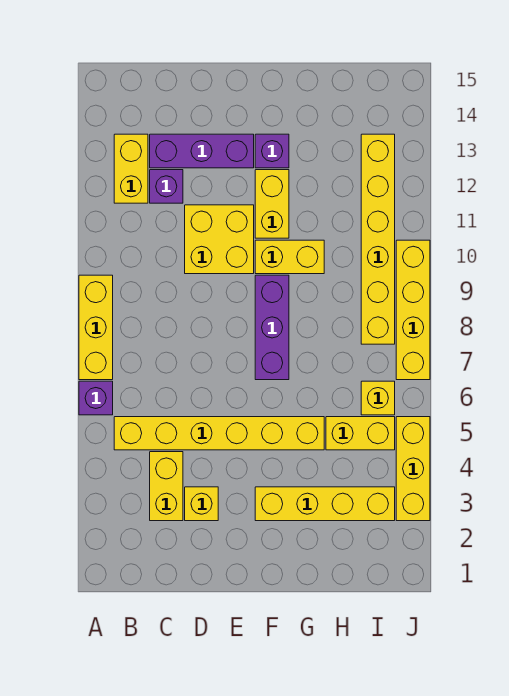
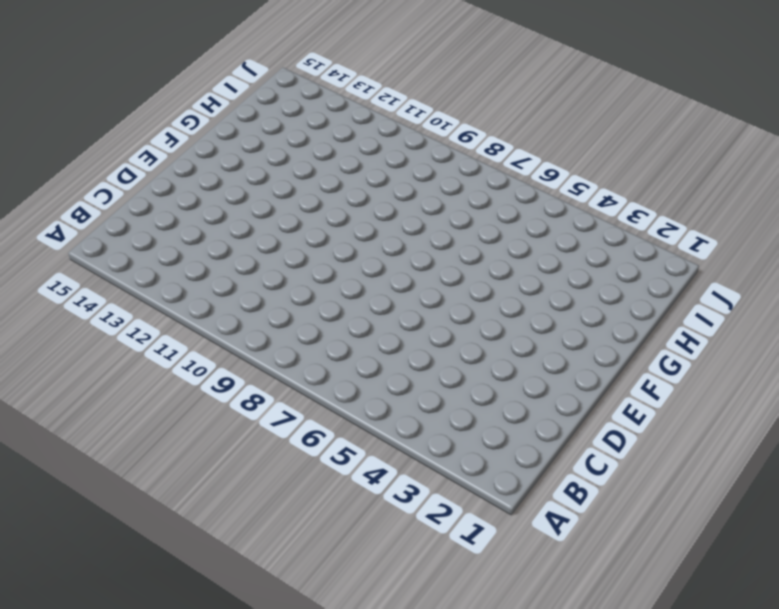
none -> purple brick A6 level 1
none -> yellow brick A7:A9 level 1
none -> yellow brick B5:G5 level 1

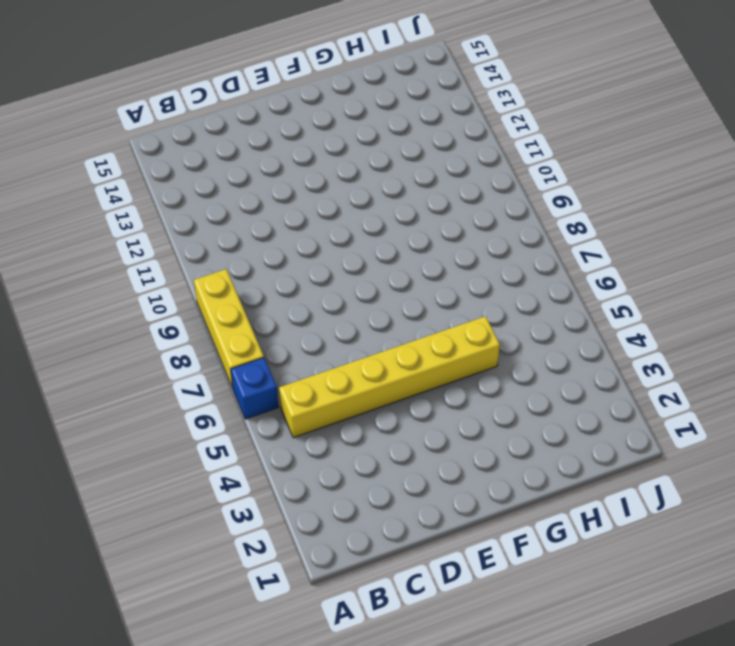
blue brick A6 level 1 -> purple brick A6 level 1
none -> yellow brick B12:B13 level 1
none -> yellow brick C3:C4 level 1
none -> purple brick C12 level 1

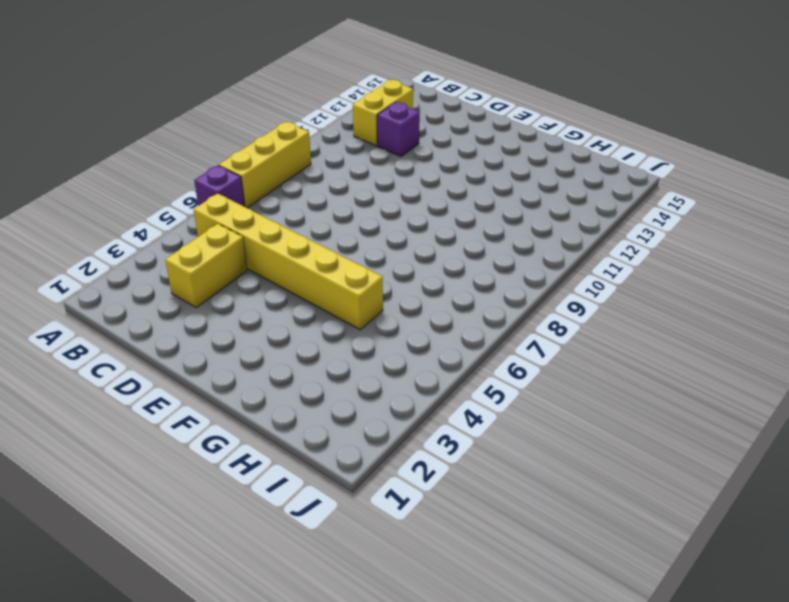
none -> purple brick C13:E13 level 1
none -> yellow brick D3 level 1
none -> yellow brick D10:E11 level 1

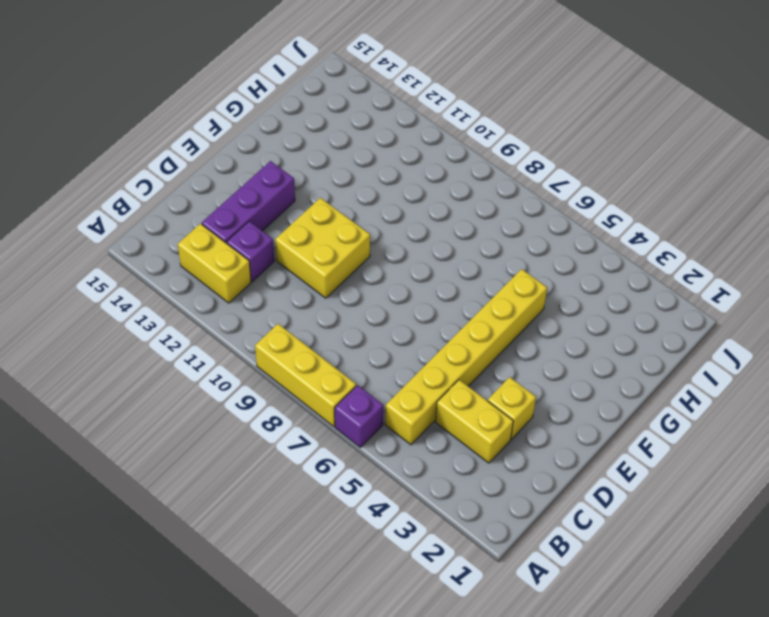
none -> yellow brick F3:I3 level 1
none -> purple brick F7:F9 level 1
none -> yellow brick F10:G10 level 1

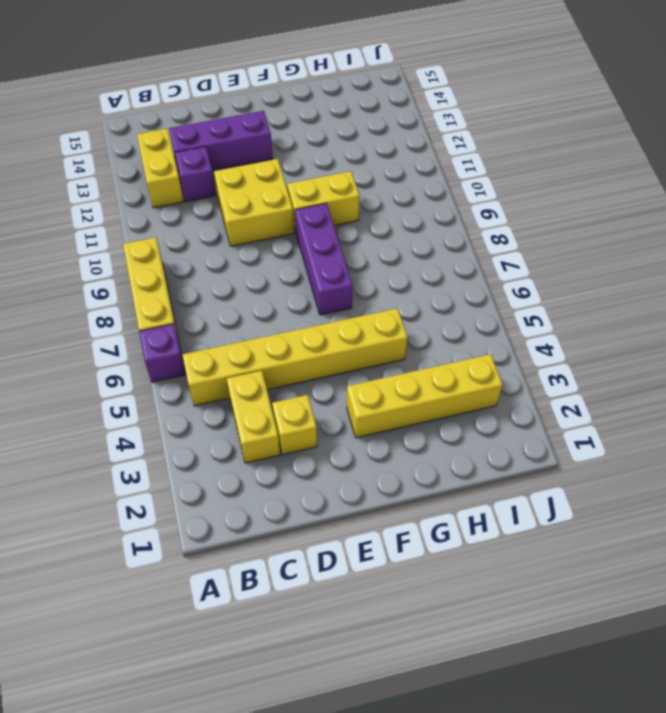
none -> yellow brick F11:F12 level 1
none -> purple brick F13 level 1
none -> yellow brick H5:I5 level 1

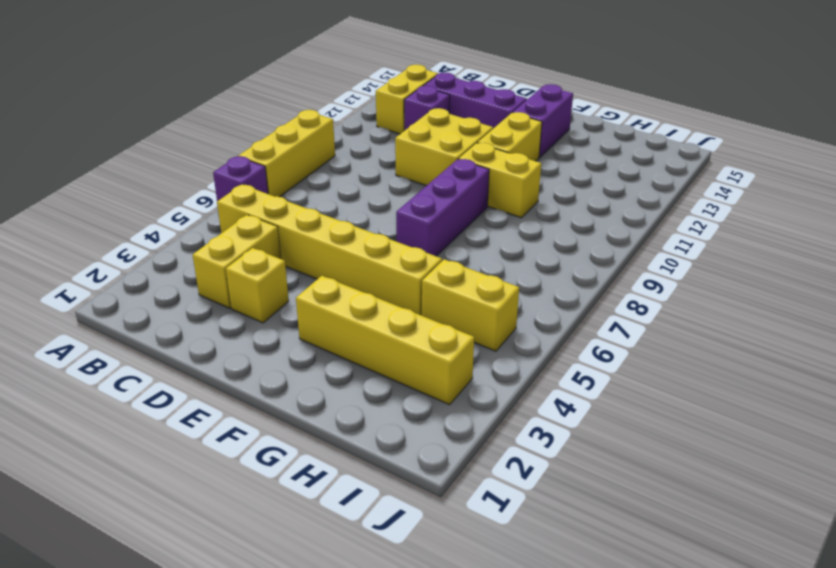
purple brick F13:F14 level 1 -> purple brick F13 level 1
none -> yellow brick I6 level 1
none -> yellow brick I8:I13 level 1
none -> yellow brick J3:J5 level 1

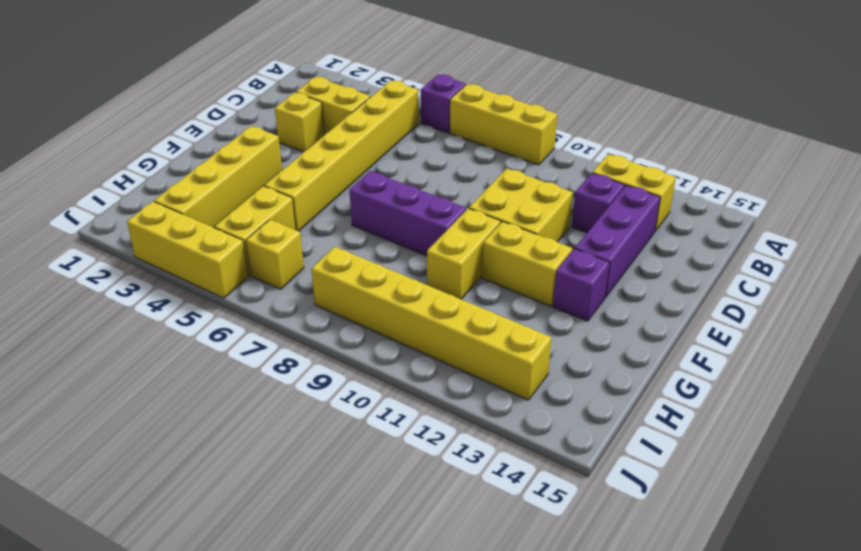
none -> yellow brick J7:J10 level 1

